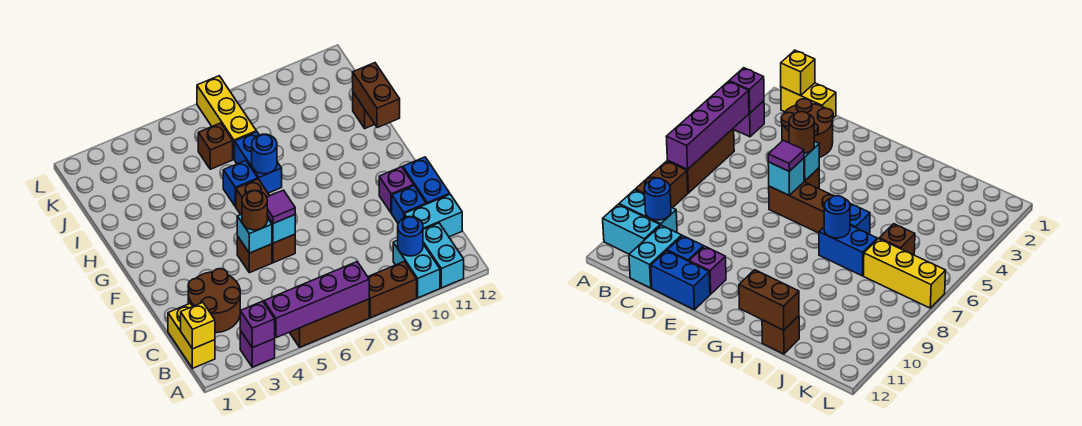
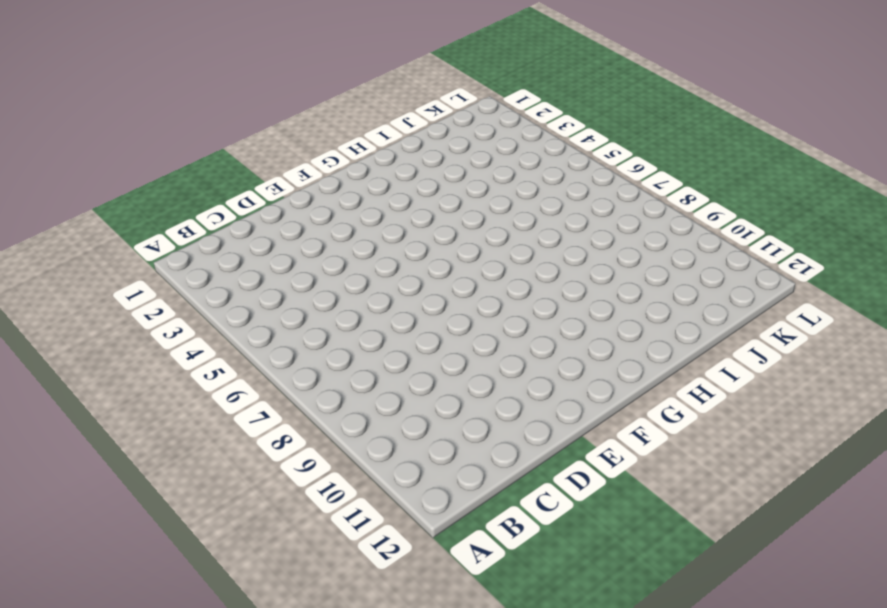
none -> purple brick A3 level 1
none -> brown brick A5:A7 level 1
none -> brown brick A8:A9 level 1

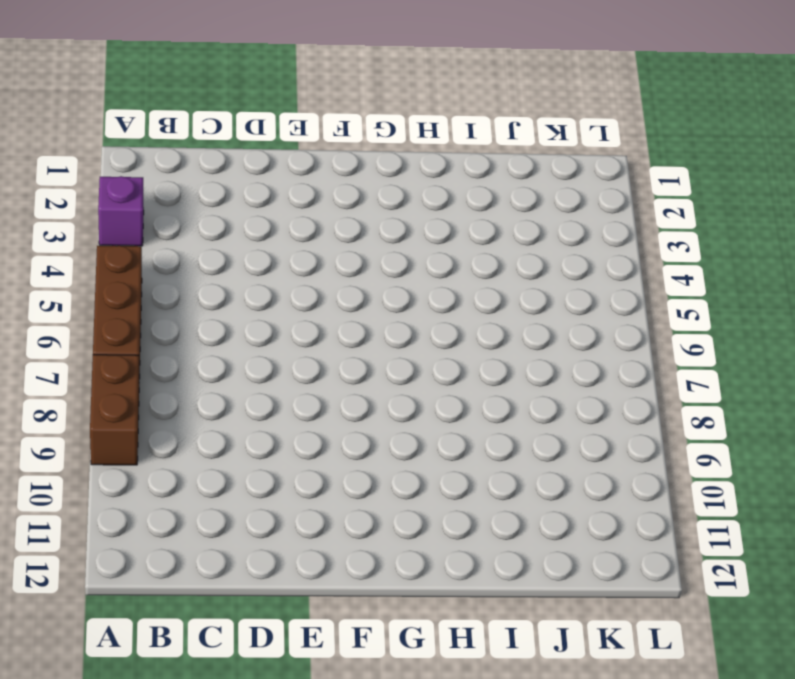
none -> cyan brick A10:B10 level 1
none -> cyan brick A11:B11 level 1
none -> yellow brick B1:C1 level 1

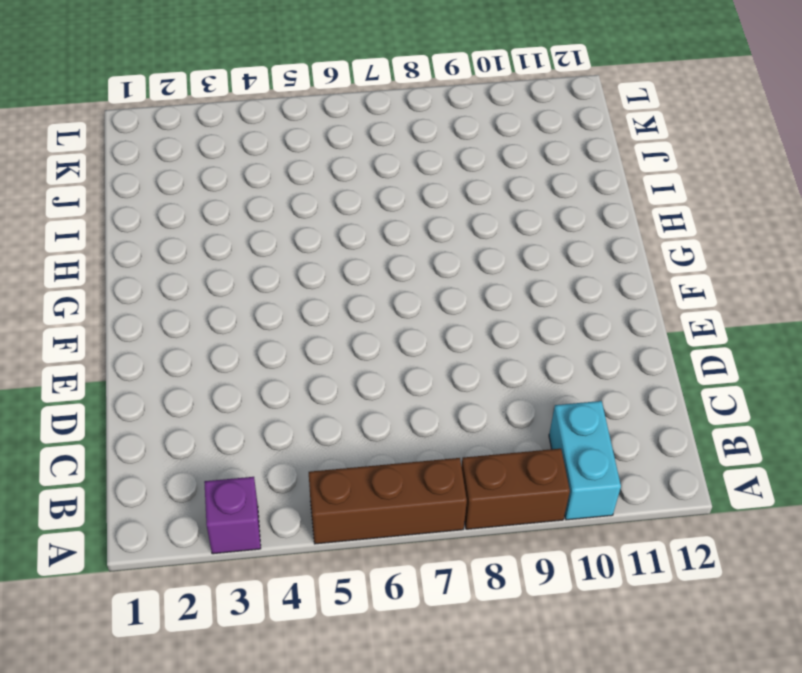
none -> cyan brick A11:B11 level 1
none -> yellow brick B1:C1 level 1
none -> brown round brick C2:D3 level 1

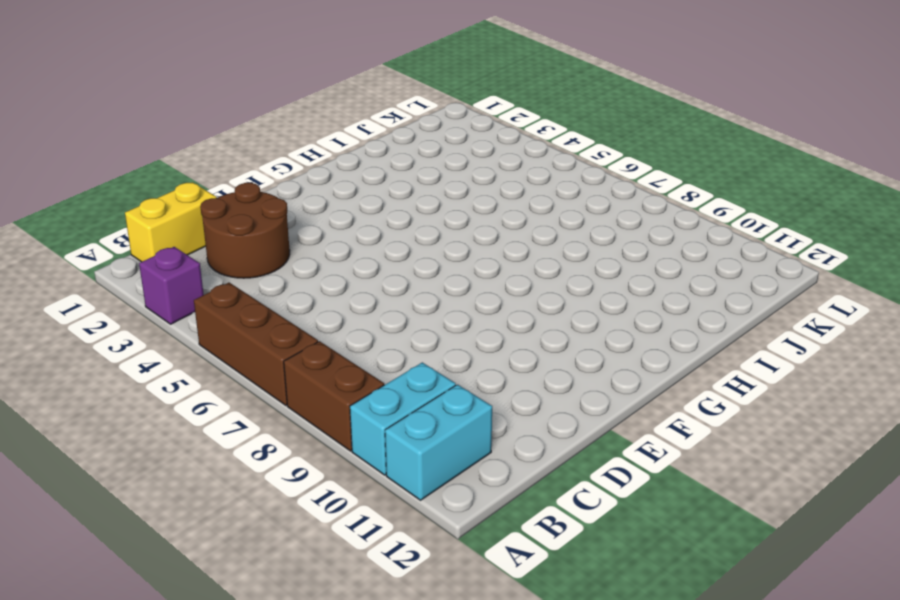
none -> cyan brick C11:C12 level 1
none -> blue brick D11 level 1
none -> blue brick D12:E12 level 1

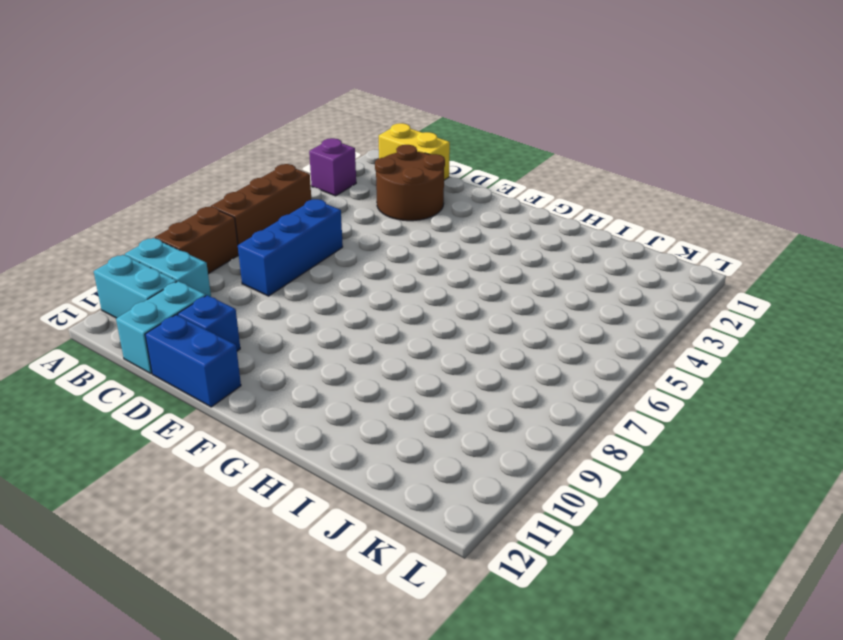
blue brick C6:C8 level 1 -> none
none -> brown brick E5 level 1
none -> brown brick E6:G6 level 1
none -> purple brick E11 level 1

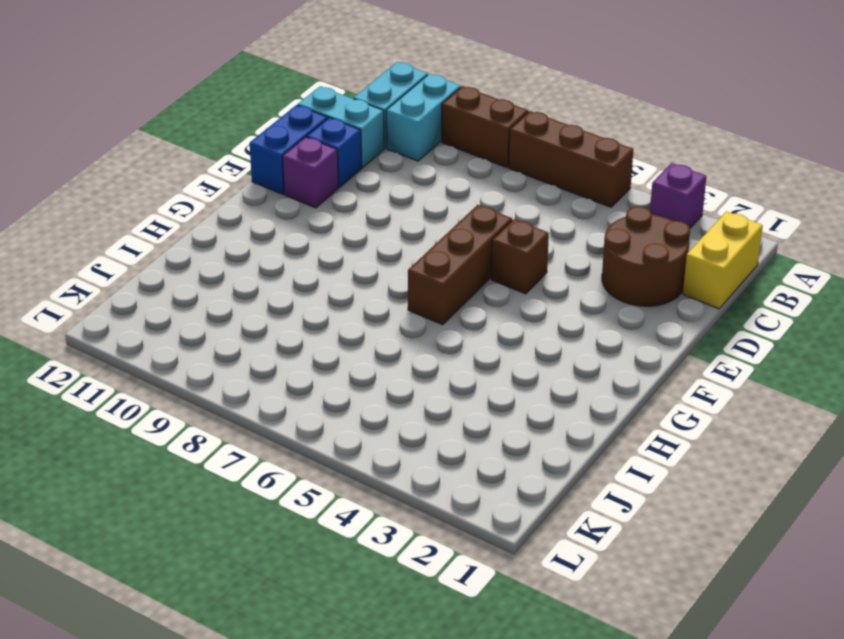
none -> blue brick H6 level 1
none -> blue brick H7:I7 level 1
none -> brown brick I12 level 1

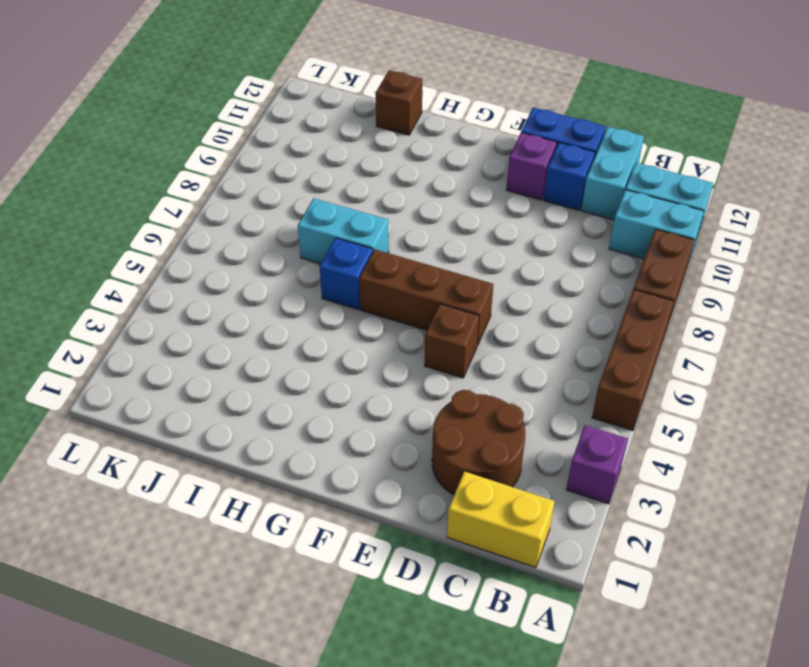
cyan brick H7:I7 level 1 -> blue brick H7:I7 level 1
none -> brown brick J6 level 1
none -> yellow brick J7:L7 level 1
none -> purple brick A3 level 2

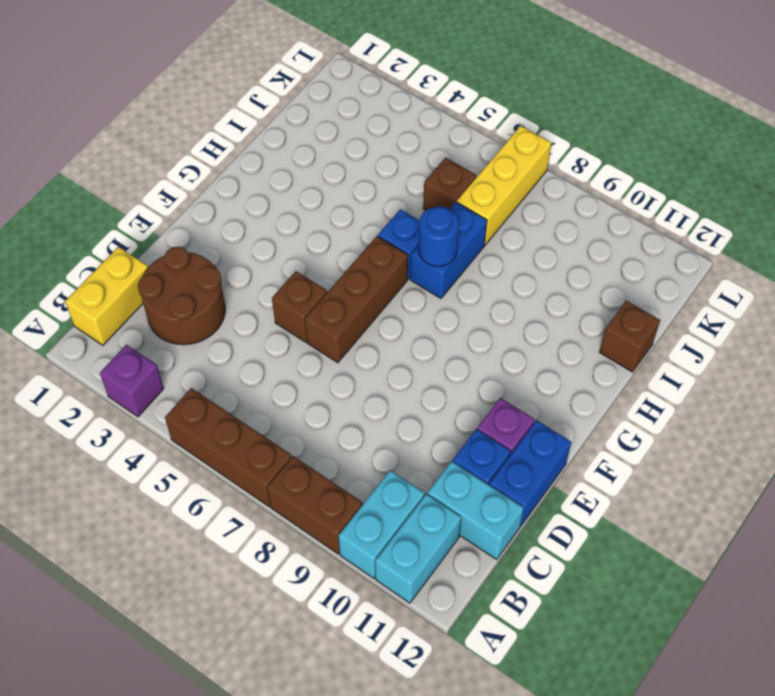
none -> purple brick A3 level 2
none -> purple brick A4:A7 level 2
none -> yellow brick B1 level 2

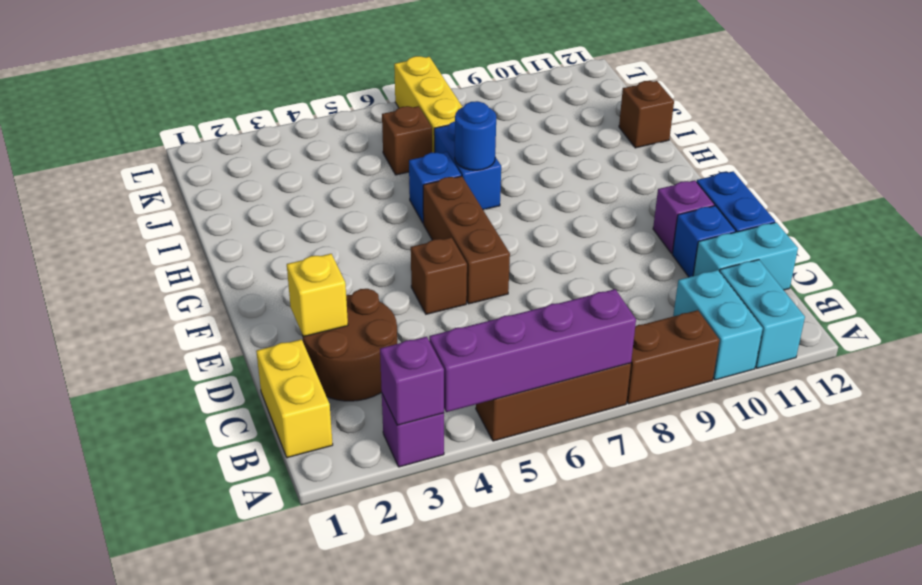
yellow brick D2 level 2 -> yellow brick B1 level 2
none -> blue round brick B10 level 2
none -> cyan brick E5 level 2
none -> cyan brick E6 level 2

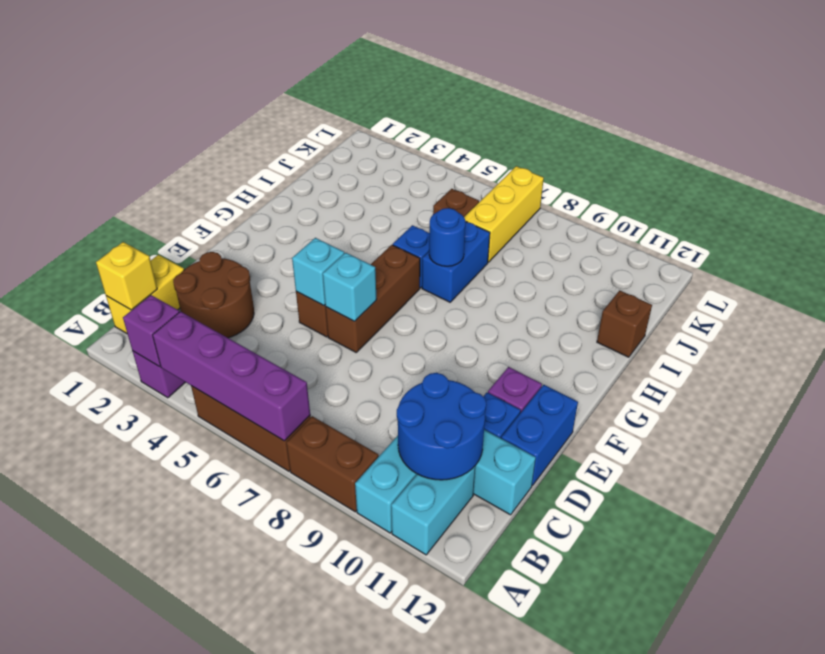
blue round brick B10:C11 level 2 -> blue round brick B10 level 2
none -> brown brick H12:I12 level 2
none -> brown round brick E5 level 3
none -> purple tile E6 level 3

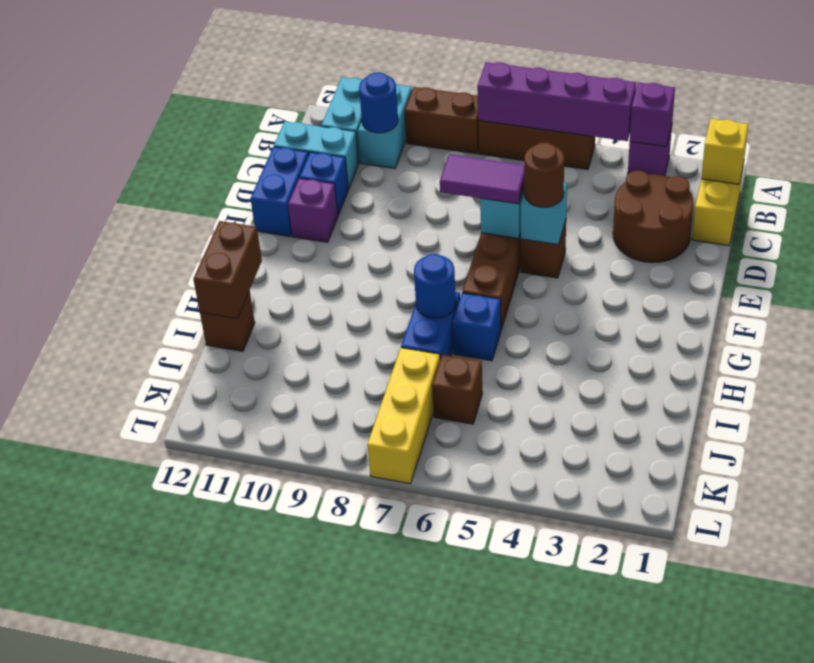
purple tile E6:E7 level 3 -> purple tile E6 level 3

